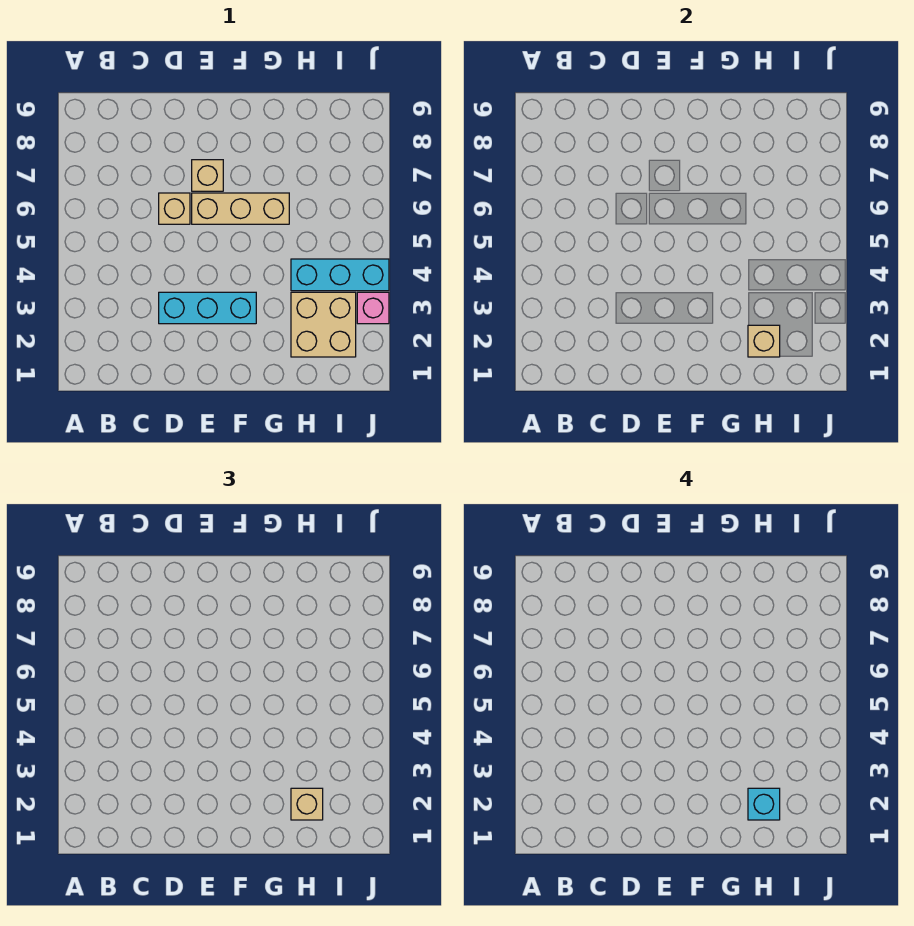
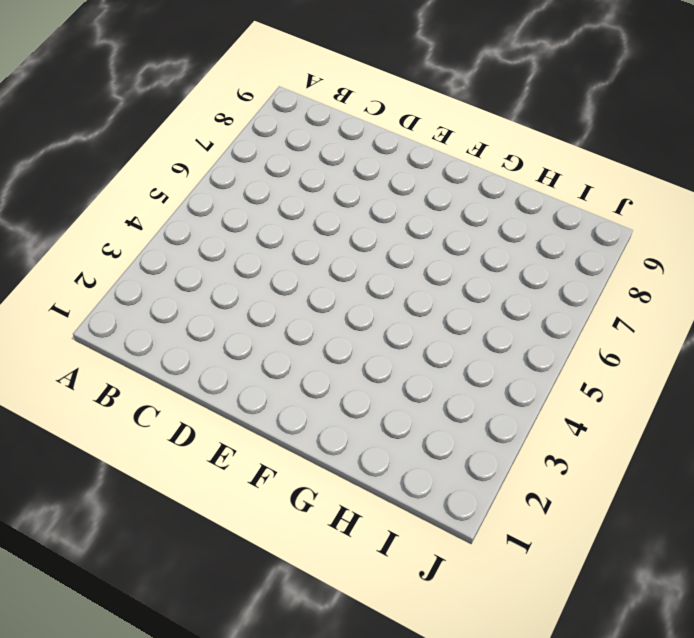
none -> cyan brick D3:F3 level 1
none -> tan brick D6 level 1

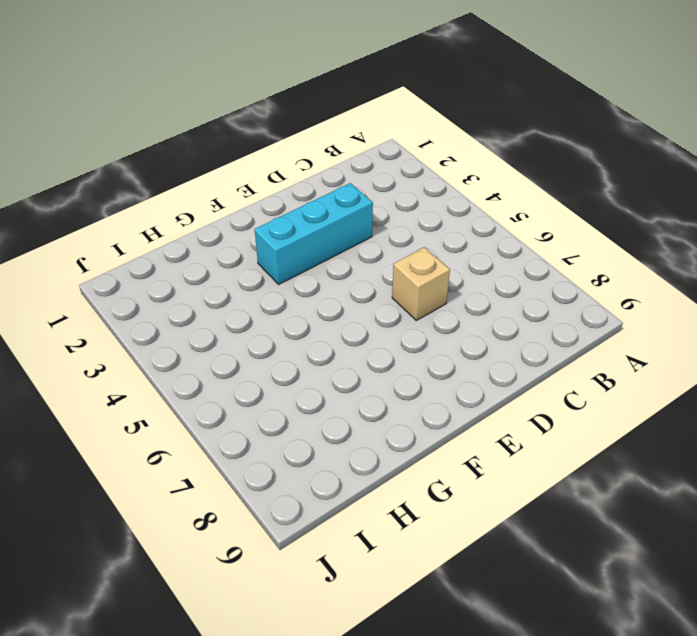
none -> tan brick E6:G6 level 1
none -> tan brick E7 level 1

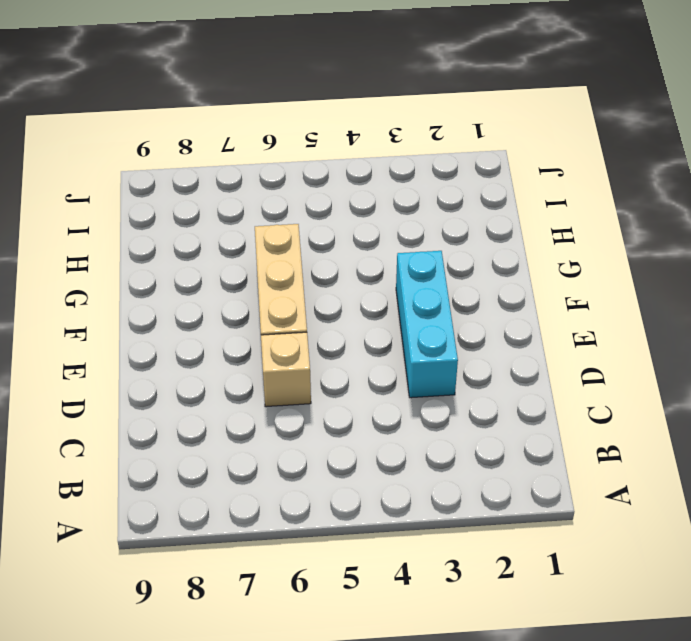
none -> tan brick E7 level 1
none -> tan brick H2:I3 level 1

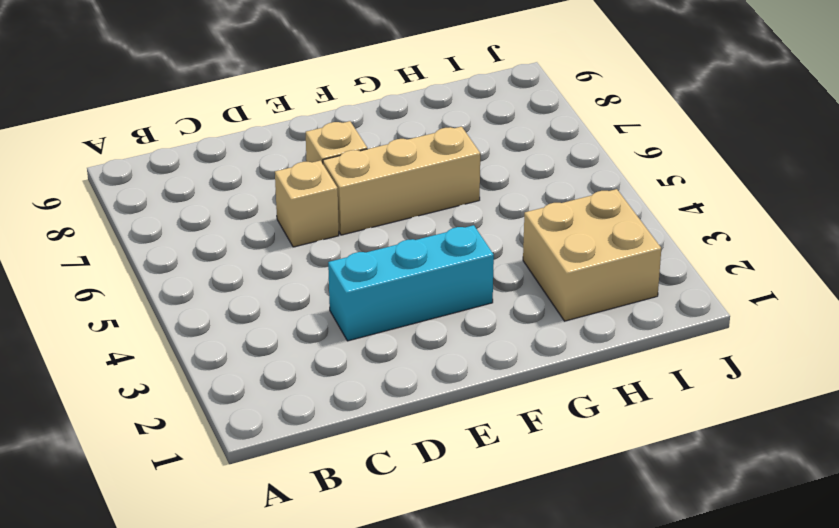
none -> cyan brick H4:J4 level 1
none -> pink brick J3 level 1

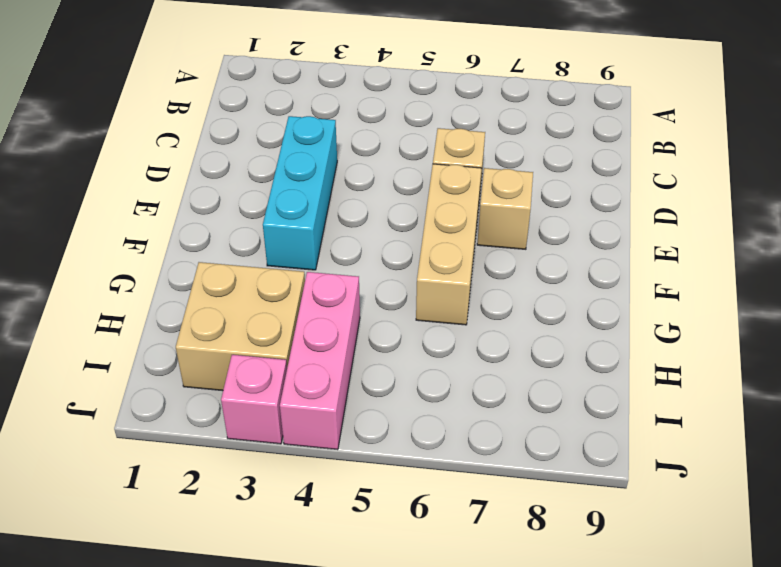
pink brick H4:J4 level 1 -> cyan brick H4:J4 level 1
none -> tan brick H2 level 2
none -> tan brick H2 level 3

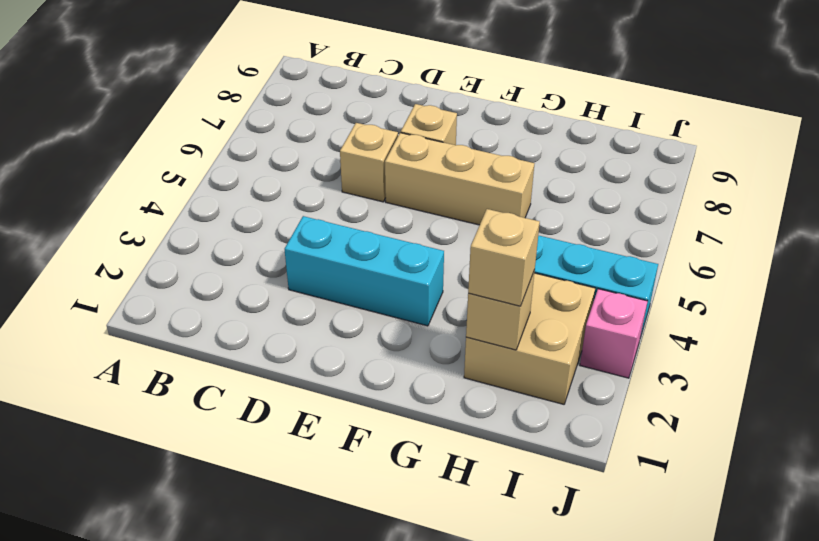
none -> cyan brick H2 level 4

